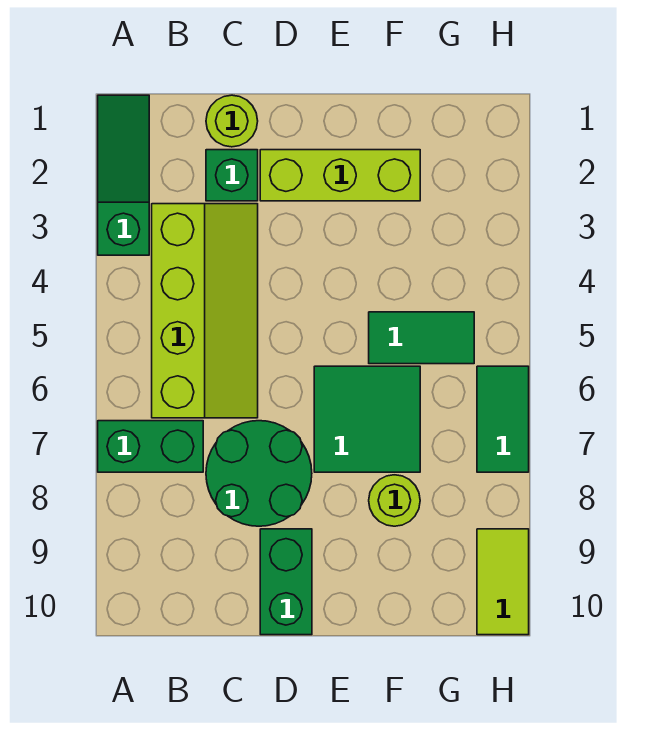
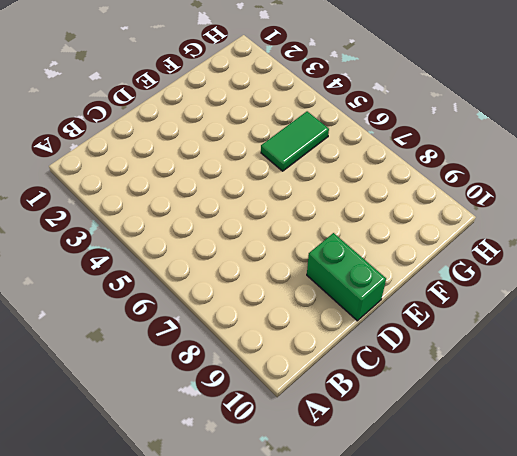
none -> green slope A1:A3 level 1 top 3
none -> green brick A7:B7 level 1
none -> lime slope B3:C6 level 1 top B

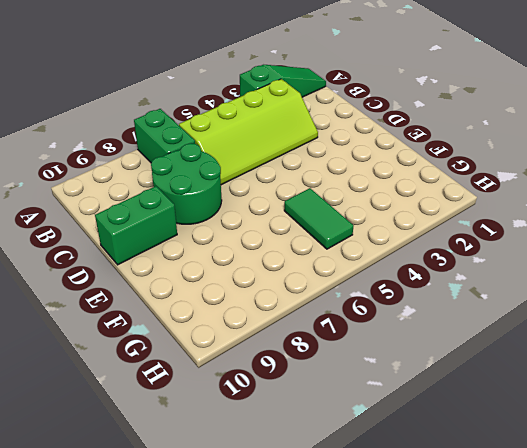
none -> lime round brick C1 level 1
none -> green brick C2 level 1
none -> lime brick D2:F2 level 1

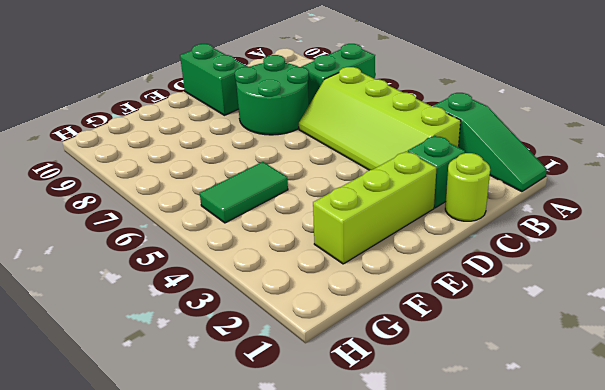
none -> green tile E6:F7 level 1
none -> lime round brick F8 level 1
none -> green tile H6:H7 level 1

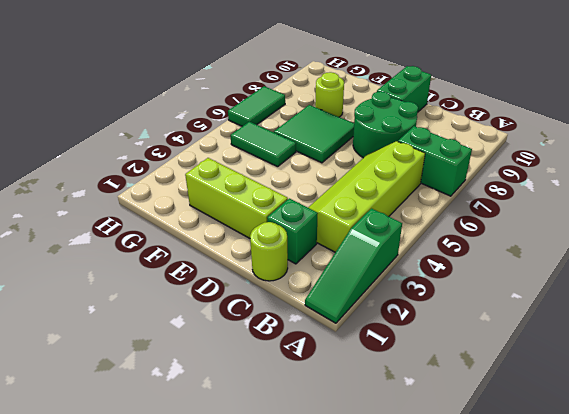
none -> lime tile H9:H10 level 1

